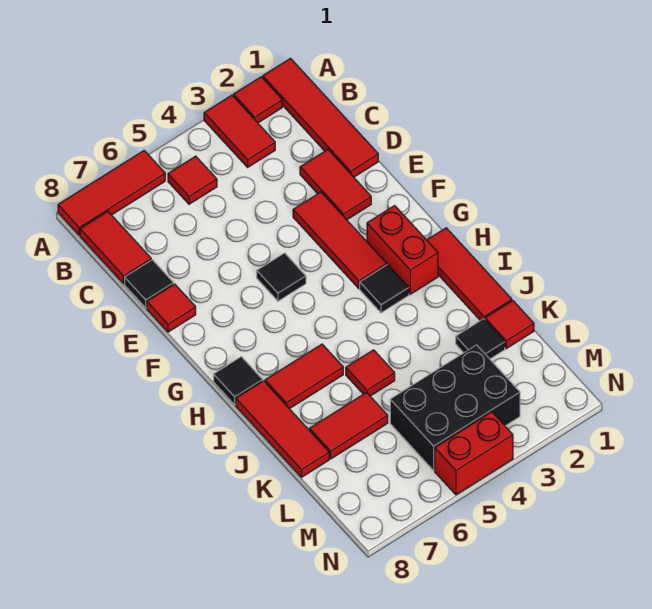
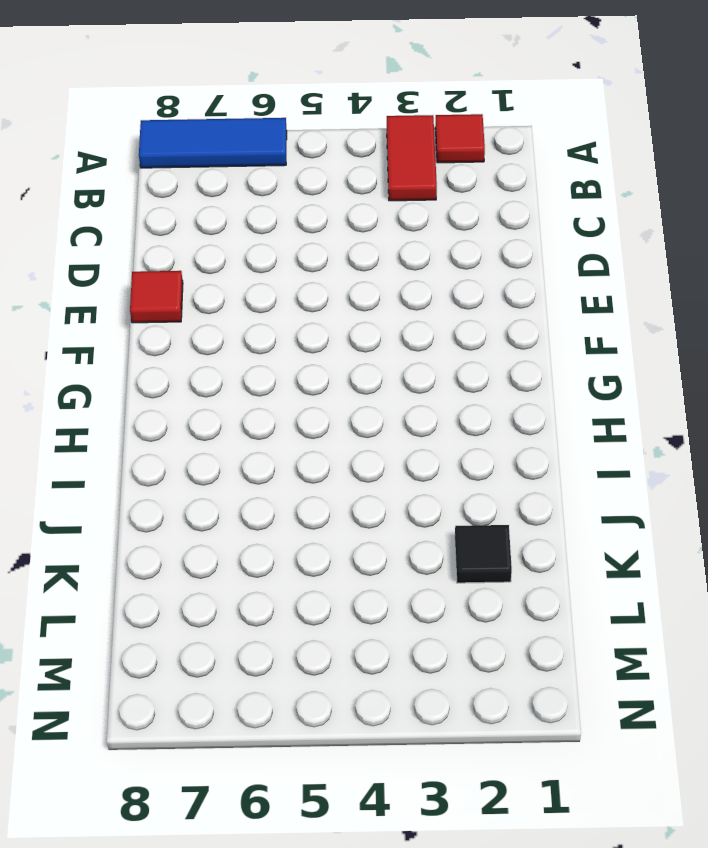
blue tile A6:A8 level 1 -> red tile A6:A8 level 1
none -> red tile A1:D1 level 1
none -> red tile B5 level 1
none -> red tile B8:C8 level 1

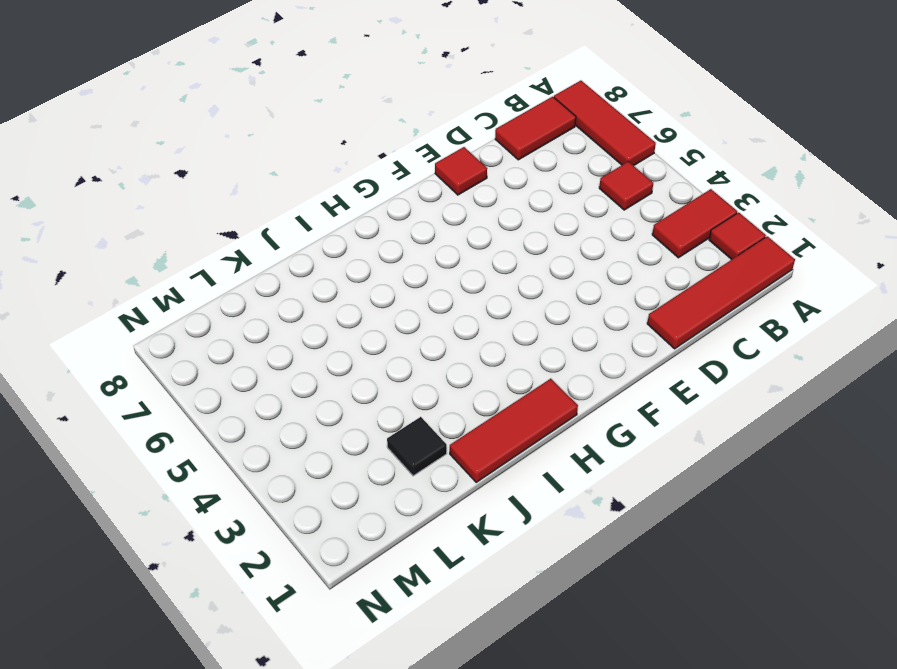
none -> red tile D2:E2 level 1
none -> black tile D8 level 1
none -> red tile E3:G3 level 1

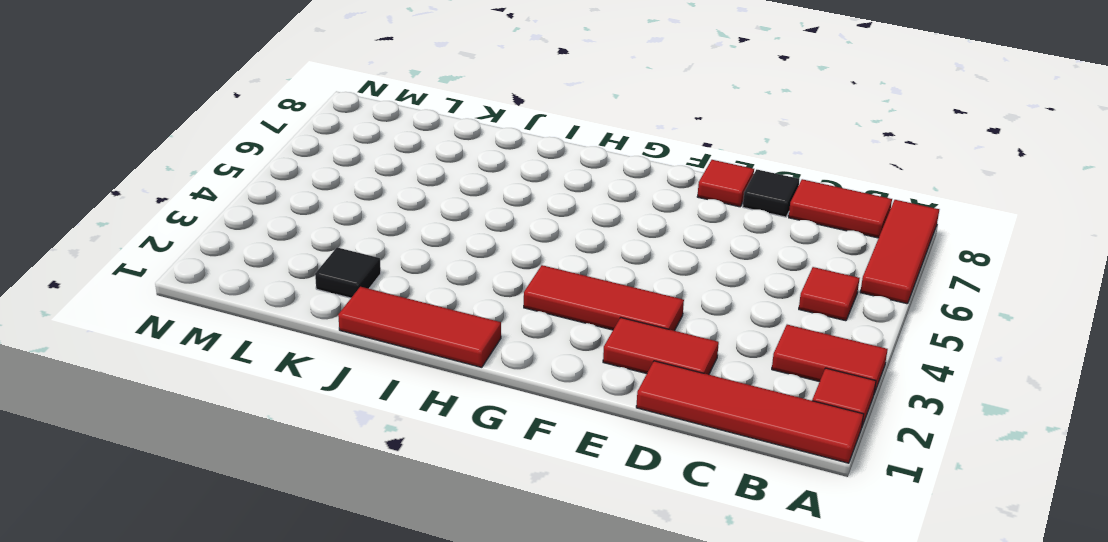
none -> black tile F5 level 1
none -> red brick G2:H2 level 1
none -> black tile H3 level 1

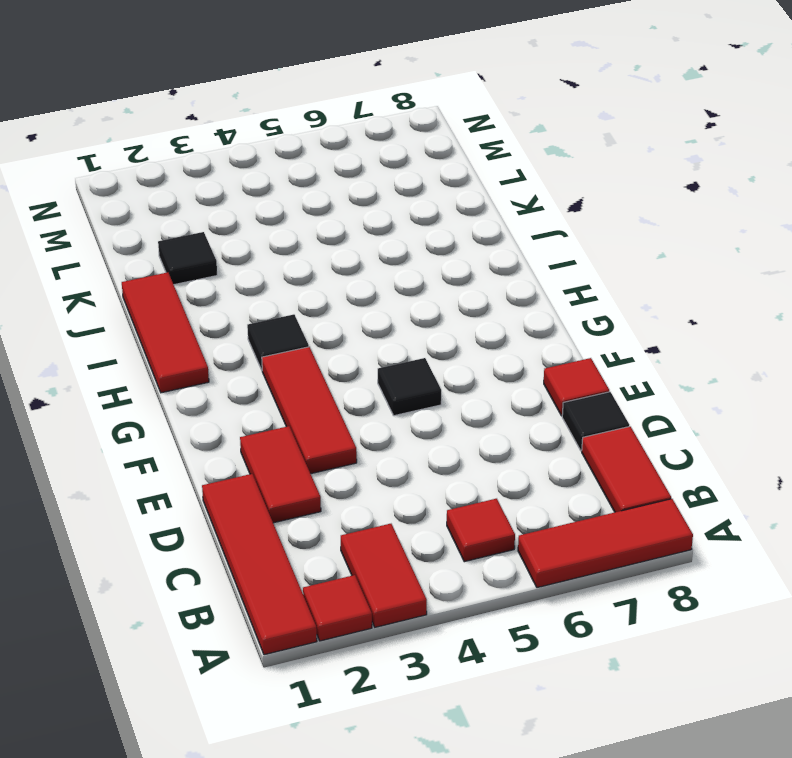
none -> red brick G2:H2 level 1
none -> black tile H8 level 1
none -> red tile I6:I7 level 1

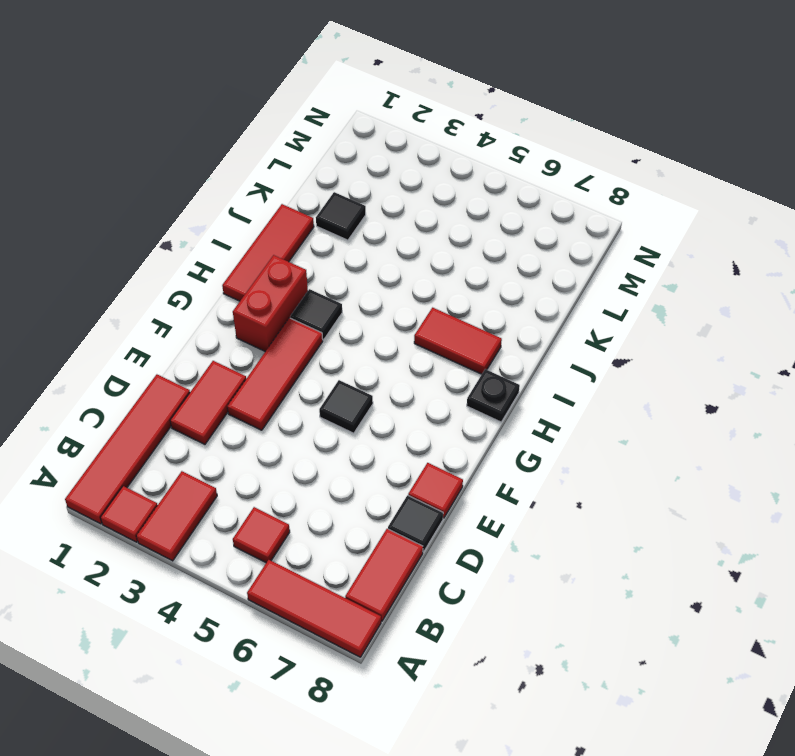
black plate H8 level 1 -> black tile H8 level 1
none -> red tile I8:K8 level 1
none -> red tile J5 level 1
none -> red tile K1 level 1

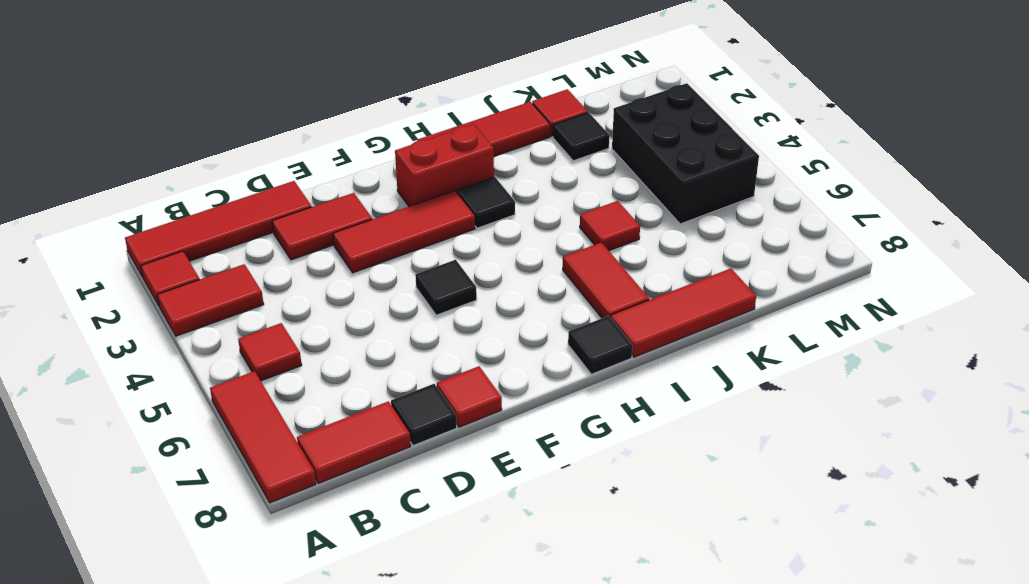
none -> red tile K6:K7 level 1
none -> red brick N4:N5 level 1

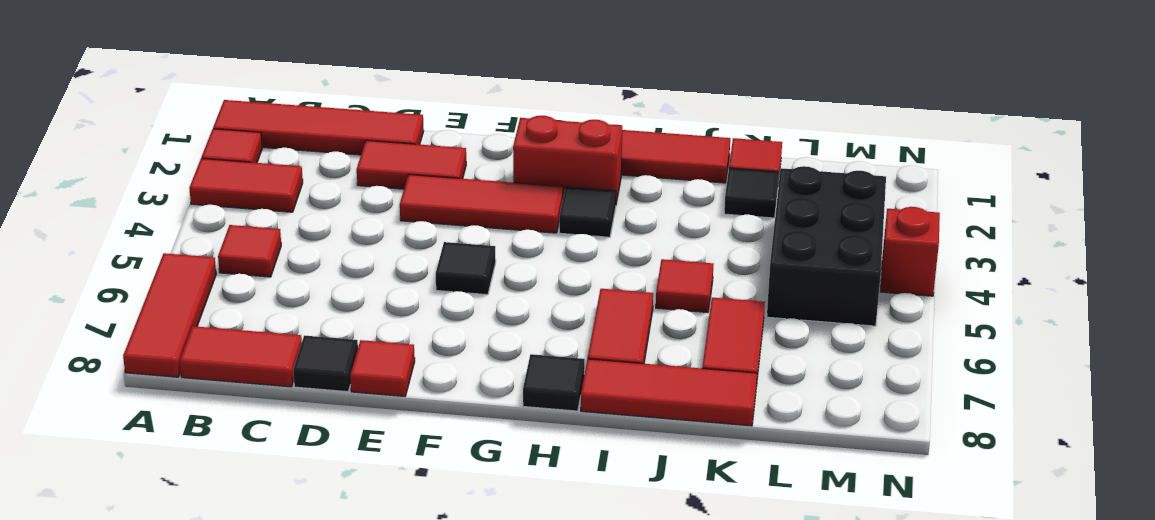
red brick N4 level 1 -> red brick N4:N5 level 1

